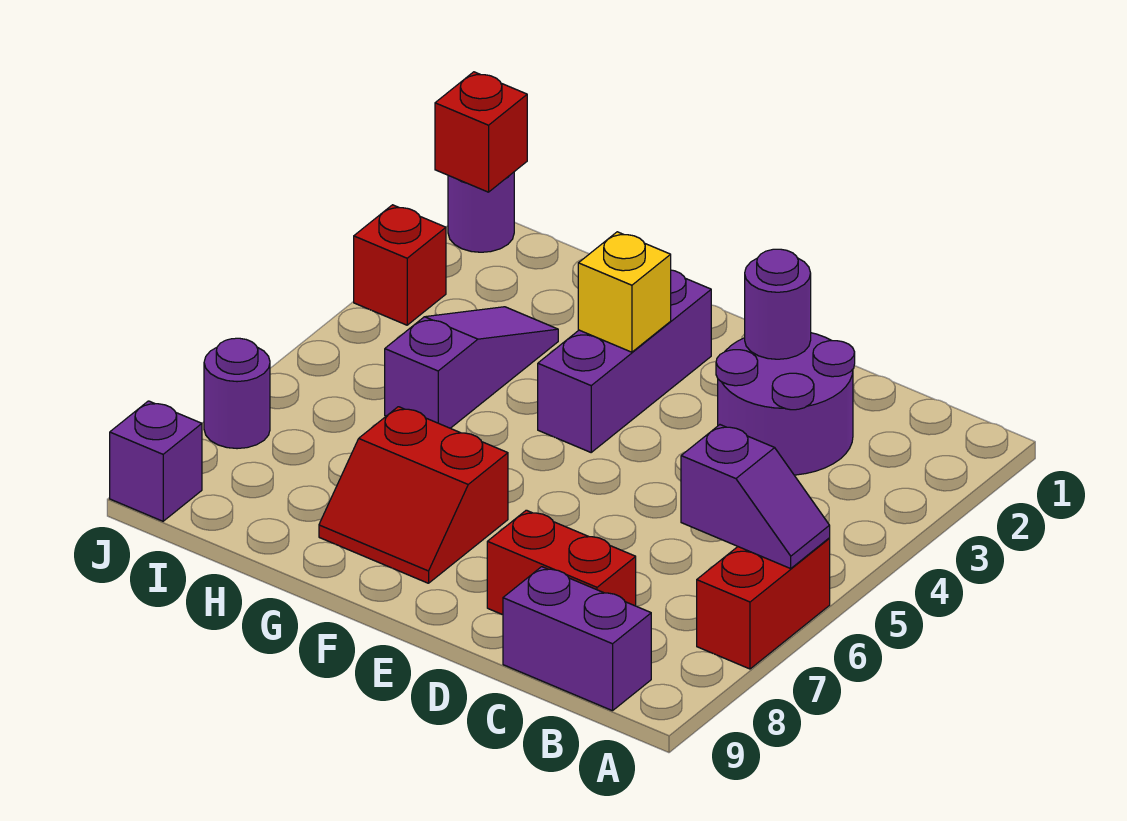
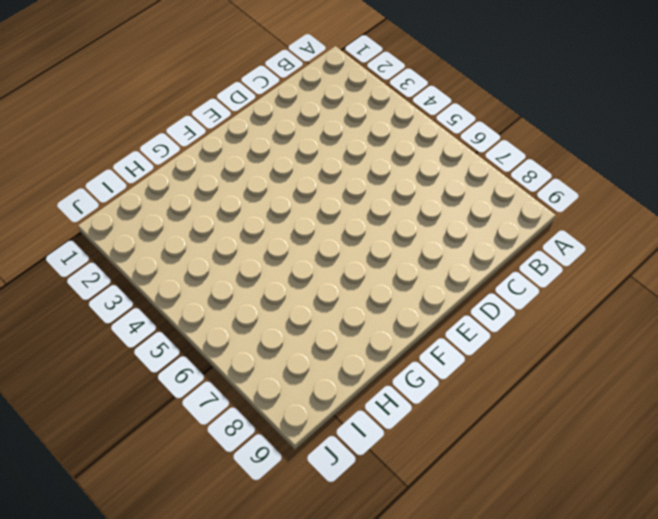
none -> red brick A6:A7 level 1
none -> purple brick B9:C9 level 1
none -> purple round brick C2:D3 level 1

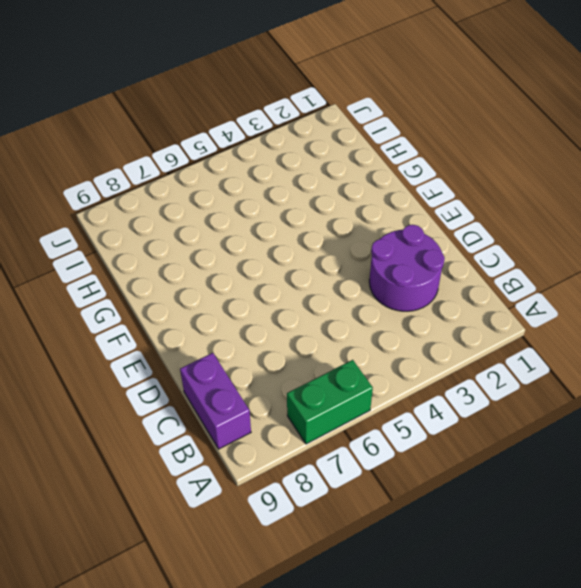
green brick A6:A7 level 1 -> red brick A6:A7 level 1
none -> red brick C8:D8 level 1
none -> purple brick F2:F4 level 1
none -> red slope F7:G8 level 1 top 7

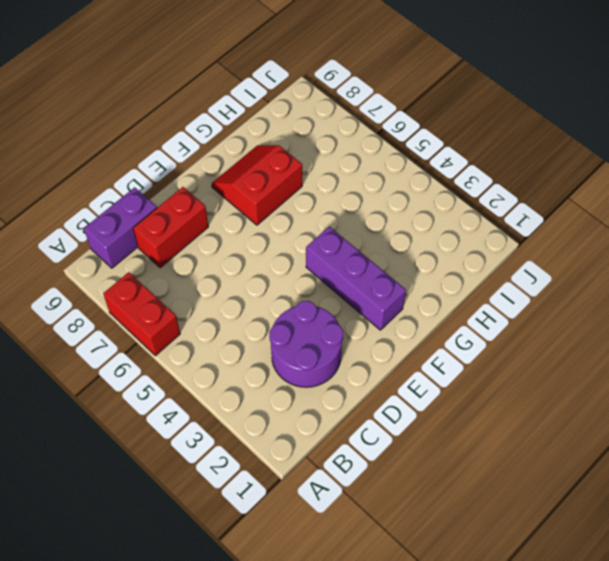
none -> purple slope H3:H5 level 1 top 5
none -> purple round brick J1 level 1
none -> red brick J3 level 1

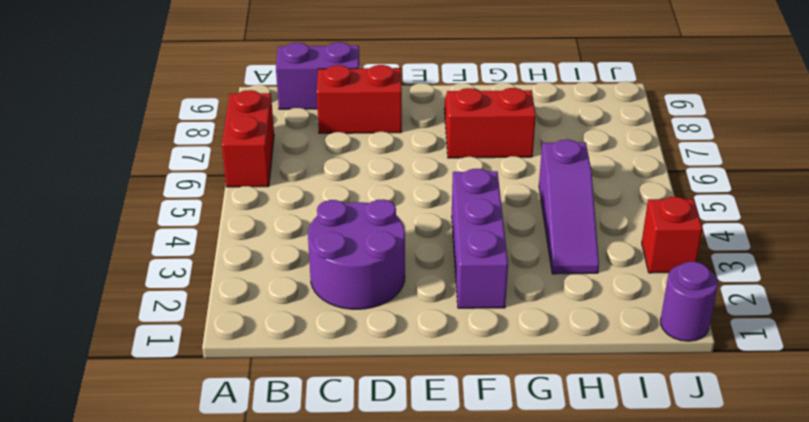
none -> purple round brick J7 level 1
none -> purple brick J9 level 1
none -> purple slope A6:B6 level 2 top B

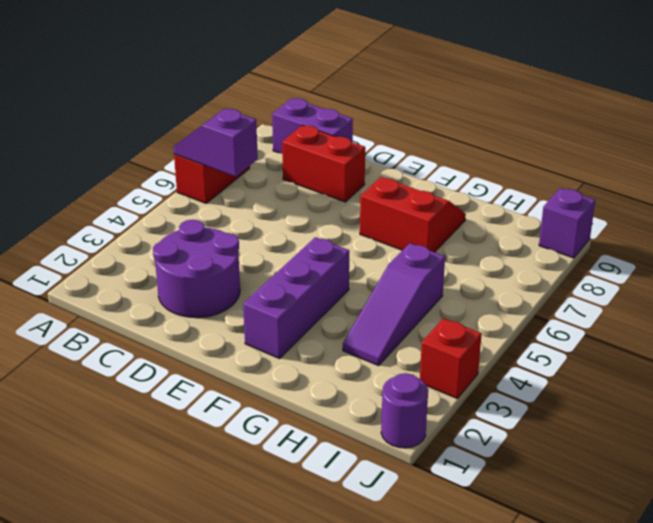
none -> purple round brick J7 level 1
none -> purple round brick D2 level 2
none -> yellow brick F3 level 2

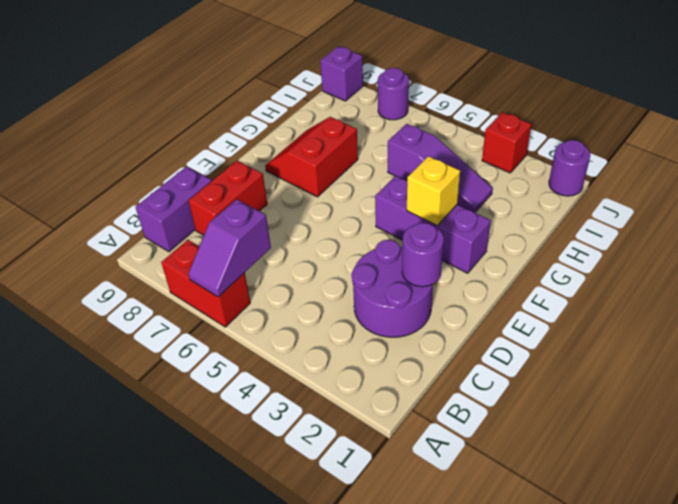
none -> red brick J1 level 2

